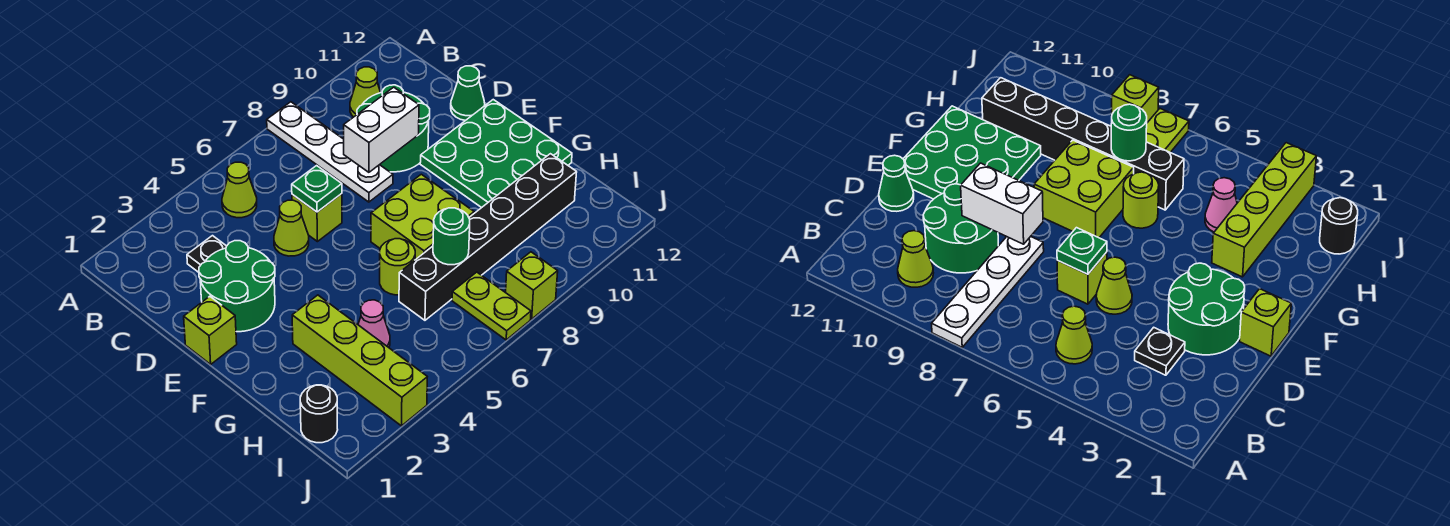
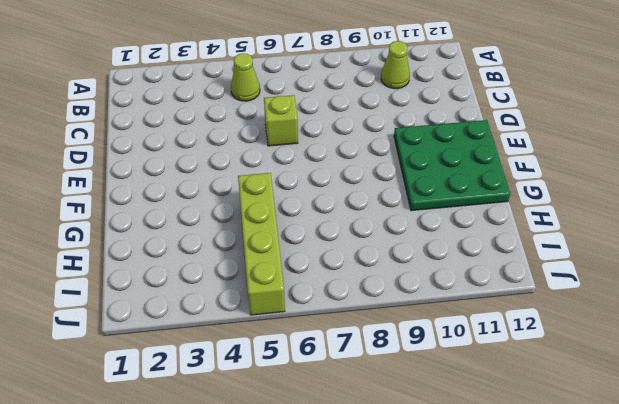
lime brick G5:J5 level 1 -> lime brick G3:J3 level 1
none -> white plate A8:D8 level 1
none -> black plate C3 level 1
none -> green round brick C9:D10 level 1

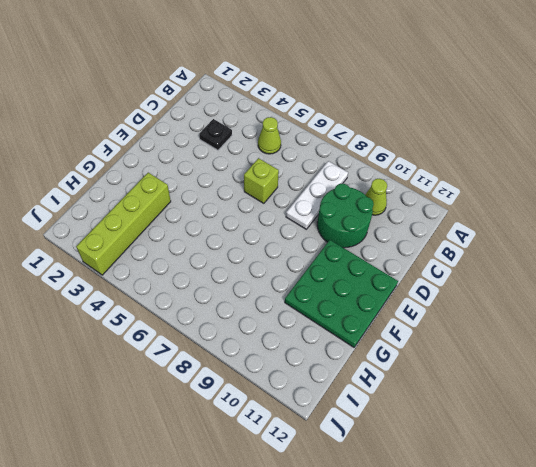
white plate B8:D8 level 1 -> white plate A8:D8 level 1
none -> green round brick D2:E3 level 1
none -> lime cone D5 level 1
none -> green cone D12 level 1

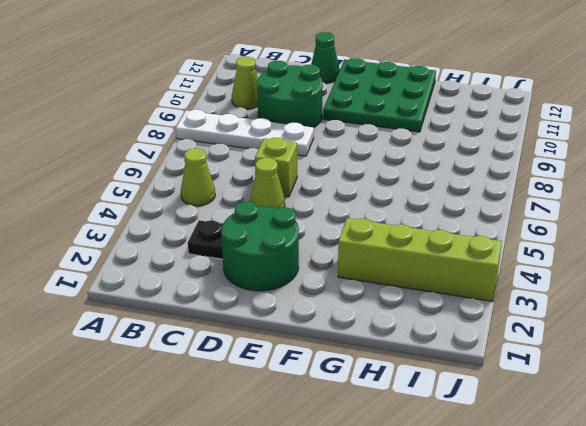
none -> lime brick E1 level 1
none -> lime brick F7:G8 level 1
none -> lime round brick G6 level 1

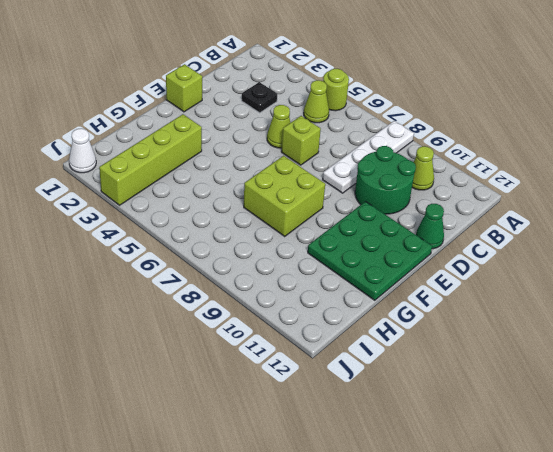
lime round brick A5 level 1 -> lime round brick G6 level 1
white cone J1 level 1 -> none
none -> green round brick D2:E3 level 1
none -> pink cone H4 level 1
none -> black brick H6:H11 level 1

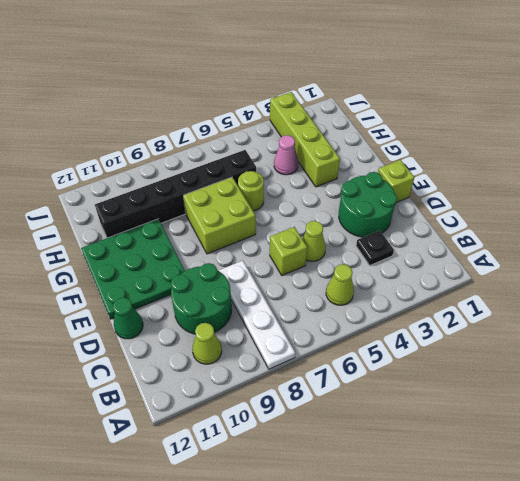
none -> black round brick I1 level 1
none -> lime plate I7:J7 level 1
none -> lime brick J8 level 1

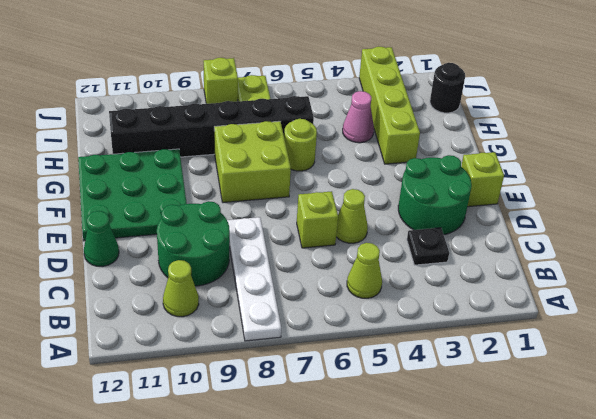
none -> green plate D6 level 2
none -> white brick D8:D9 level 2
none -> green round brick H7 level 2

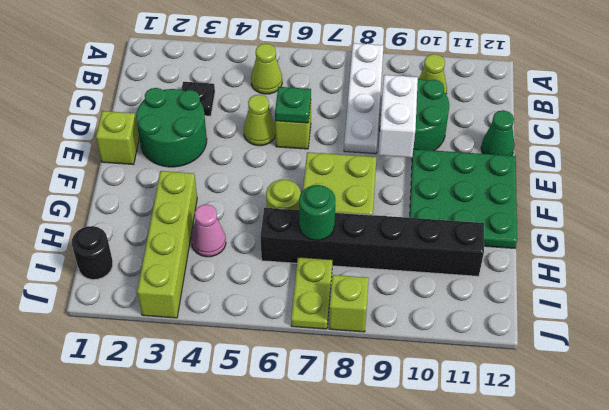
white brick D9:E9 level 2 -> white brick D8:D9 level 2

